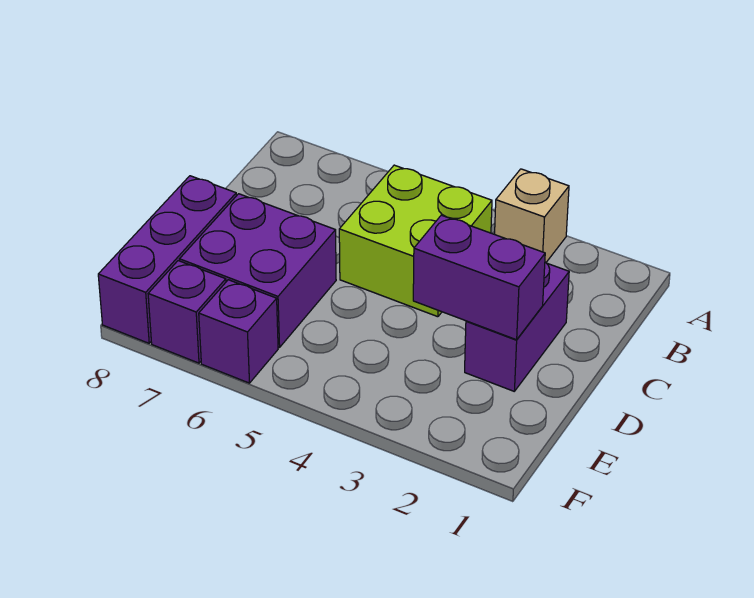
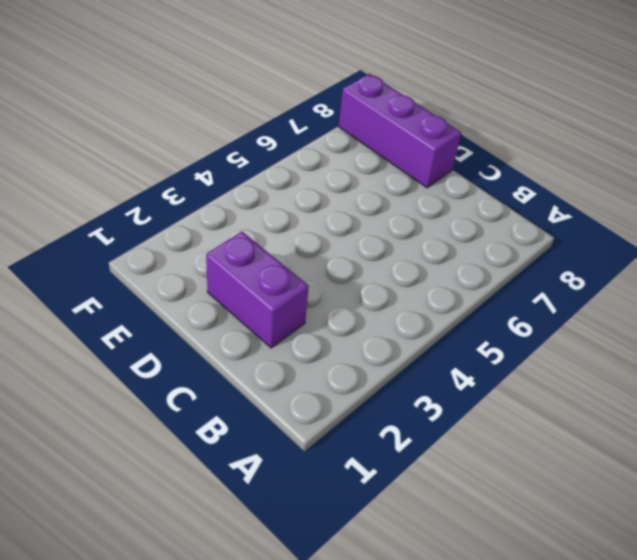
none -> tan brick A3 level 1
none -> lime brick B4:C5 level 1

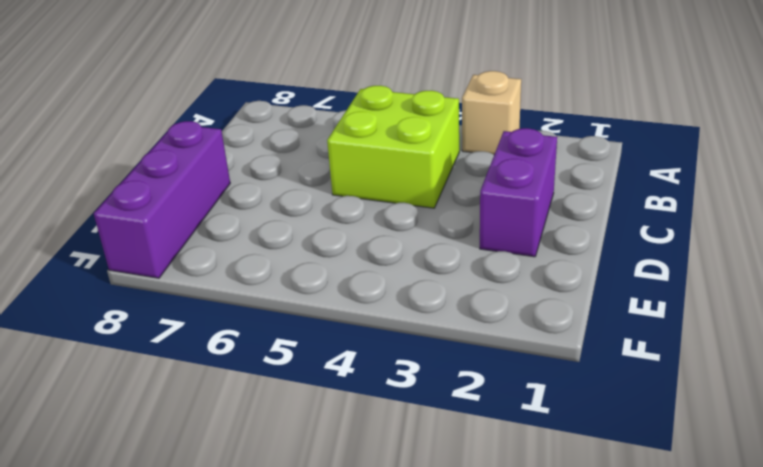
none -> purple brick D6:E7 level 1
none -> purple brick F6 level 1

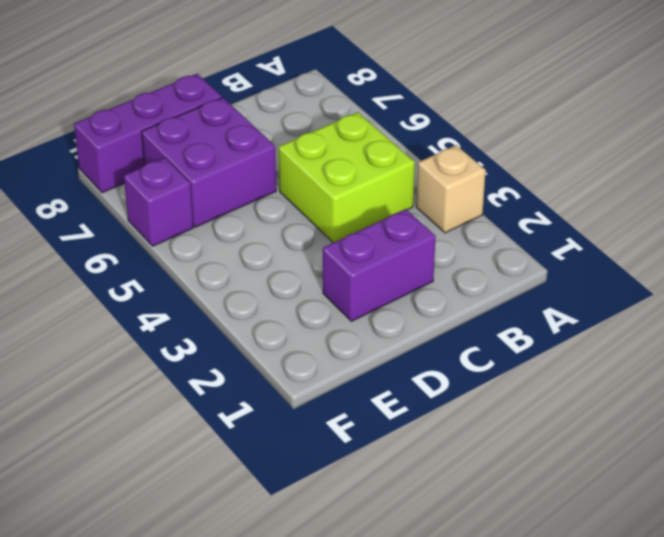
none -> purple brick F7 level 1
none -> purple brick D2:D3 level 2

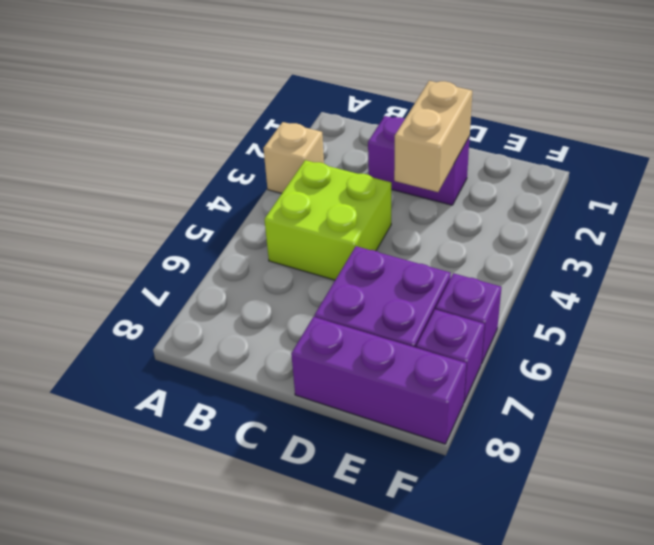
tan brick D2:D3 level 2 -> purple brick D2:D3 level 2

